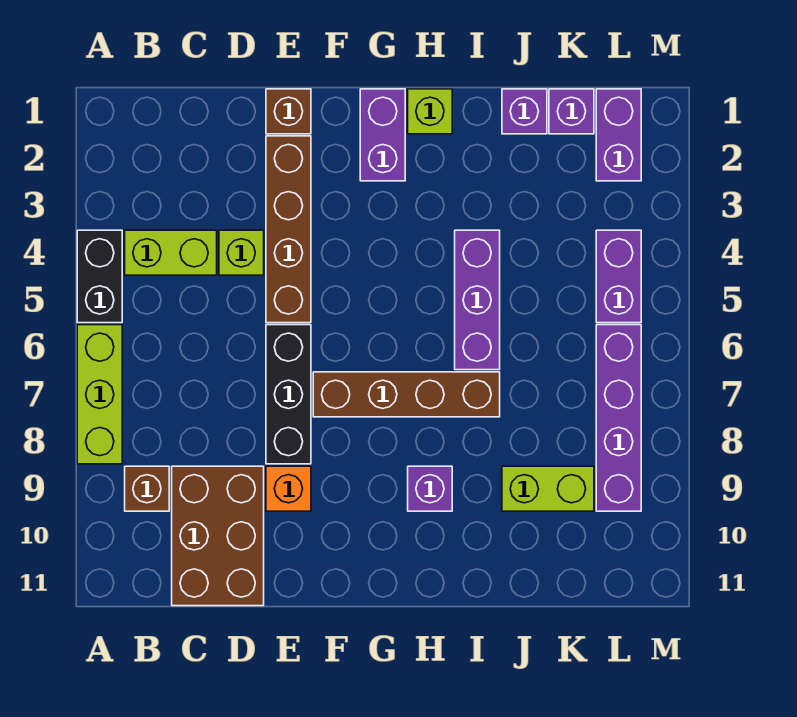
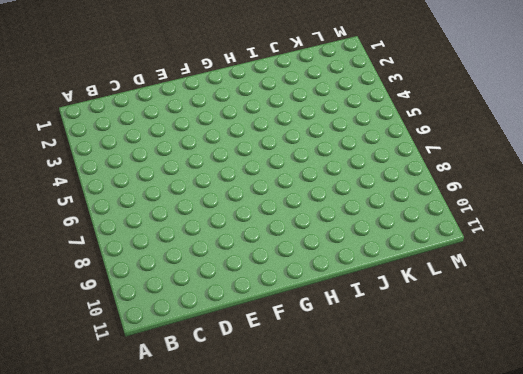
none -> black brick A4:A5 level 1
none -> lime brick A6:A8 level 1
none -> lime brick B4:C4 level 1

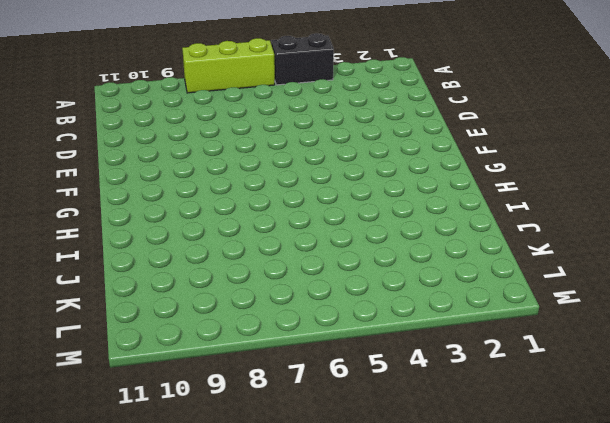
none -> lime brick B4:C4 level 1
none -> brown brick B9 level 1
none -> brown brick C9:D11 level 1

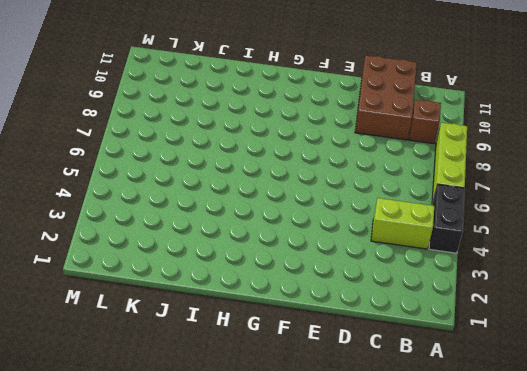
none -> lime brick D4 level 1
none -> brown brick E1 level 1
none -> brown brick E2:E5 level 1

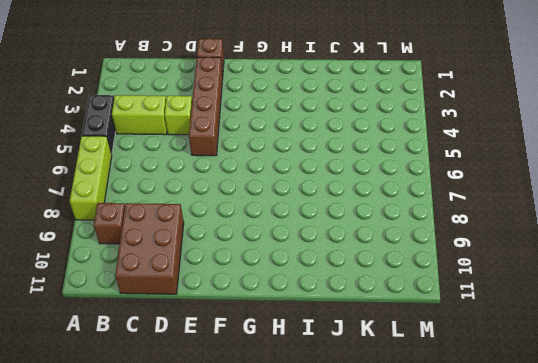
none -> black brick E6:E8 level 1
none -> orange brick E9 level 1
none -> brown brick F7:I7 level 1

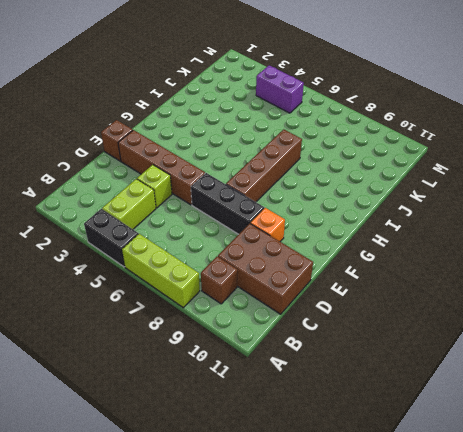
none -> purple brick G1:G2 level 1
none -> lime brick H1 level 1
none -> purple brick H9 level 1

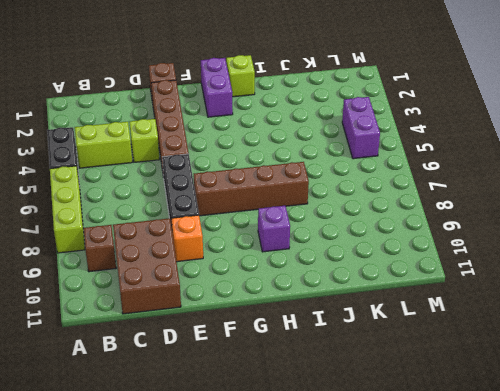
none -> purple brick I4:I6 level 1
none -> purple brick J1 level 1
none -> lime brick J9:K9 level 1

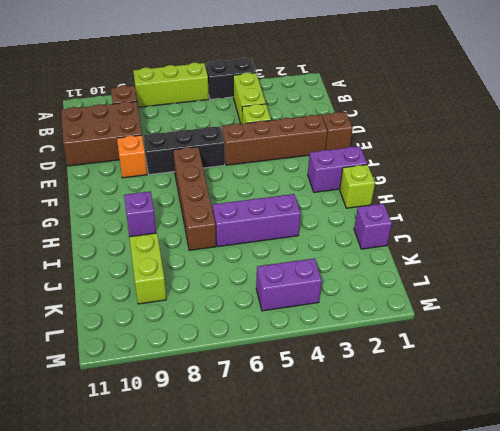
none -> purple brick K1 level 1
none -> purple brick L1:L2 level 1
none -> purple brick L6:L9 level 1

